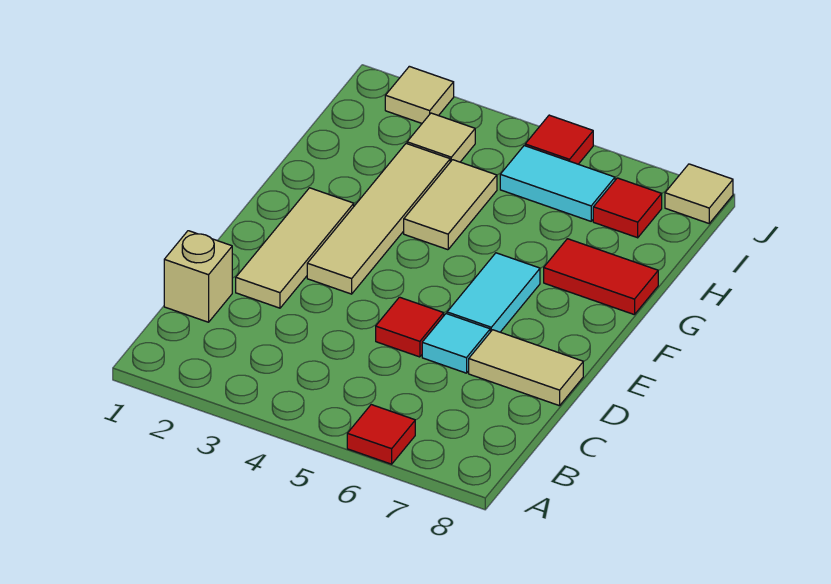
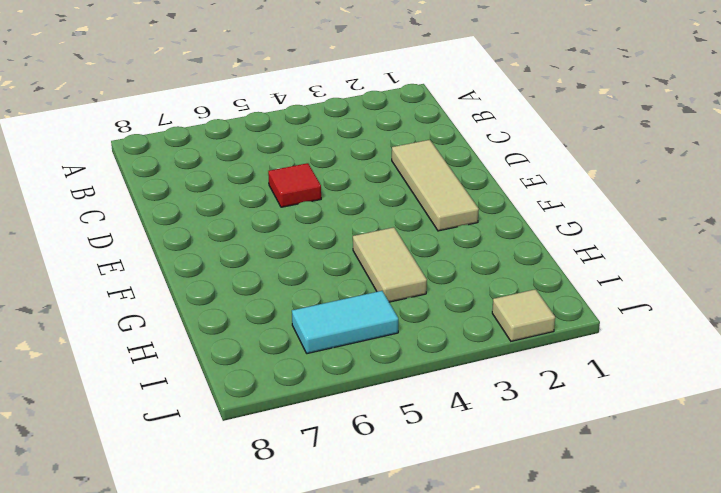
none -> red tile A6 level 1
none -> tan brick C1 level 1
none -> cyan tile D6 level 1

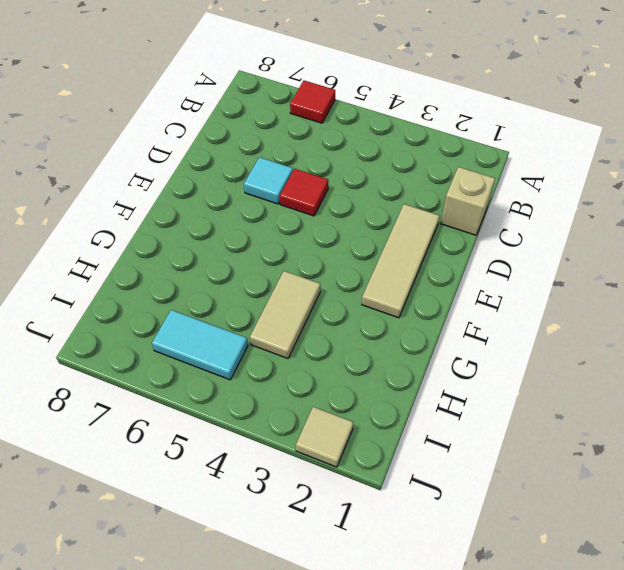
none -> tan tile D7:D8 level 1
none -> tan tile E3:H3 level 1
none -> cyan tile E6:F6 level 1

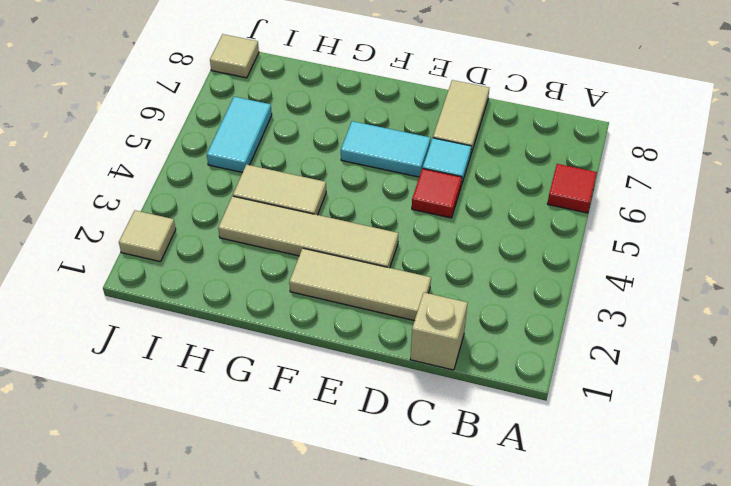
none -> red tile G7:G8 level 1
none -> tan tile I3 level 1
none -> red tile I7 level 1

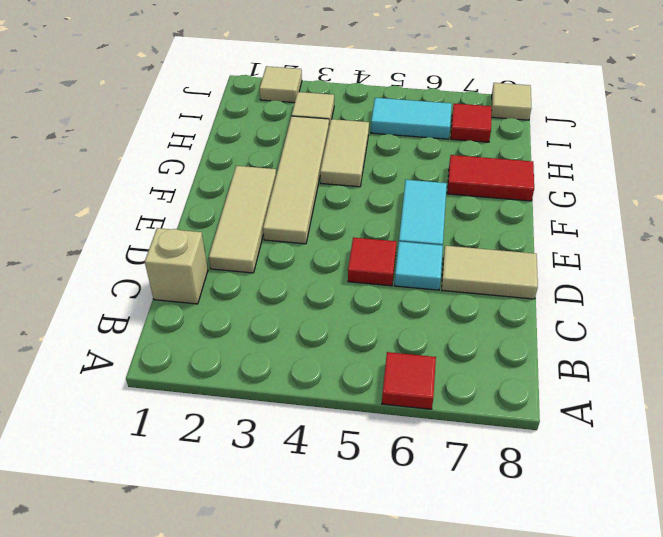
none -> red tile J5 level 1

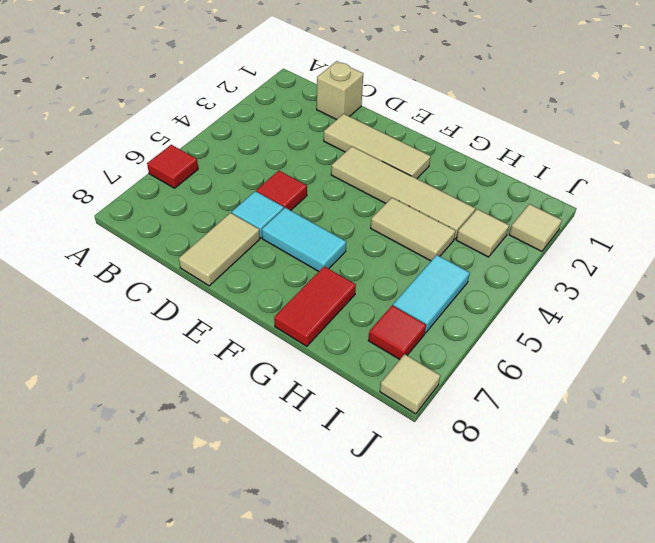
none -> red tile J5 level 1

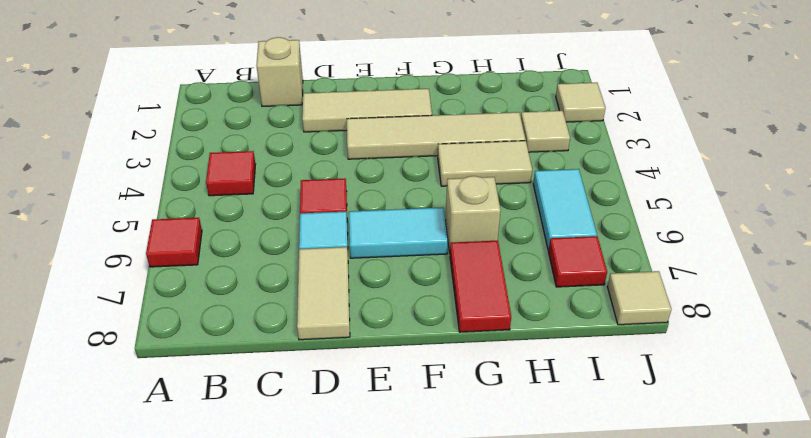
red tile B4 level 1 -> red tile J5 level 1
tan brick G6 level 1 -> none

